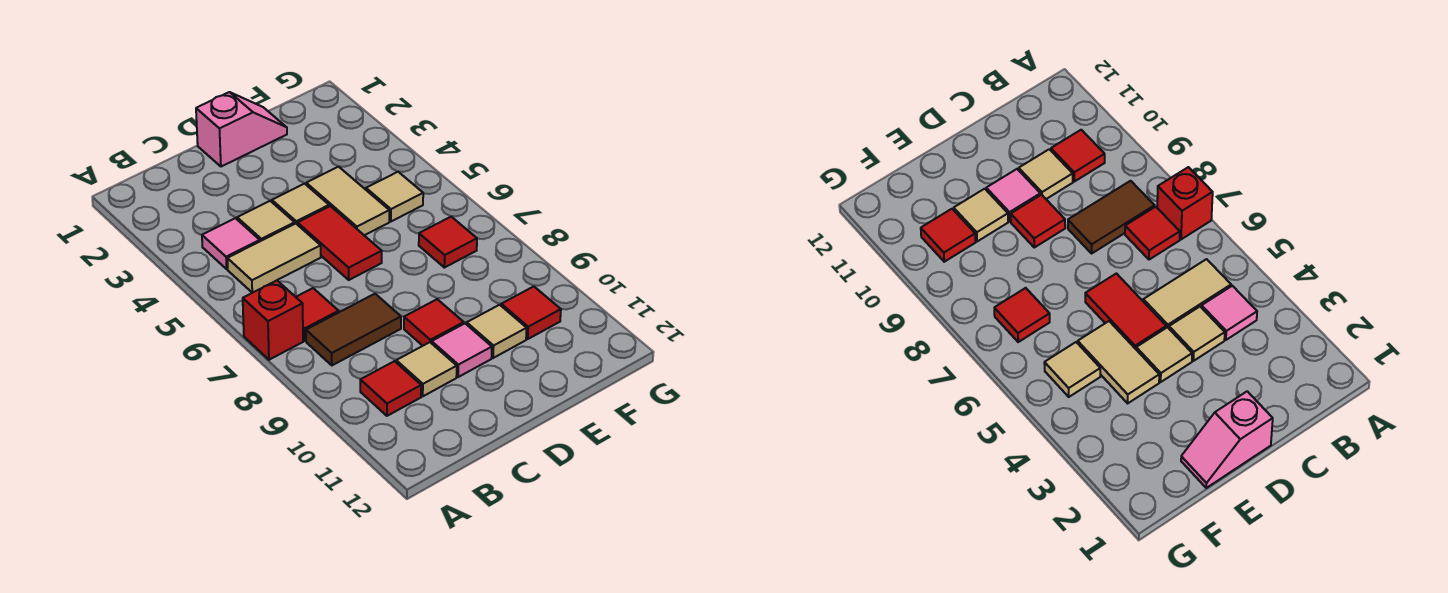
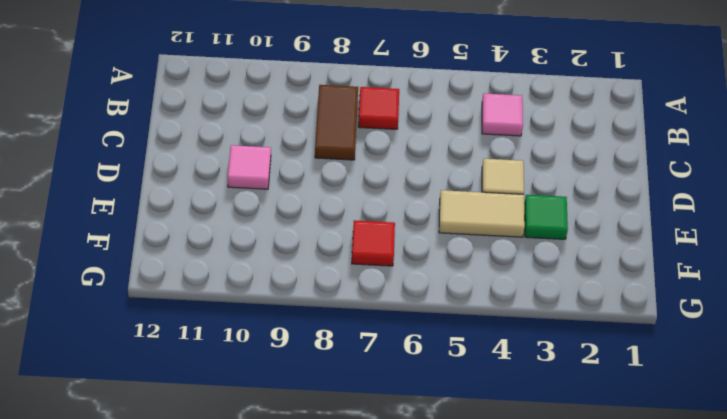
green tile E3 level 1 -> none
none -> red brick A7 level 1
none -> tan tile B5:C5 level 1
none -> red tile B10 level 1

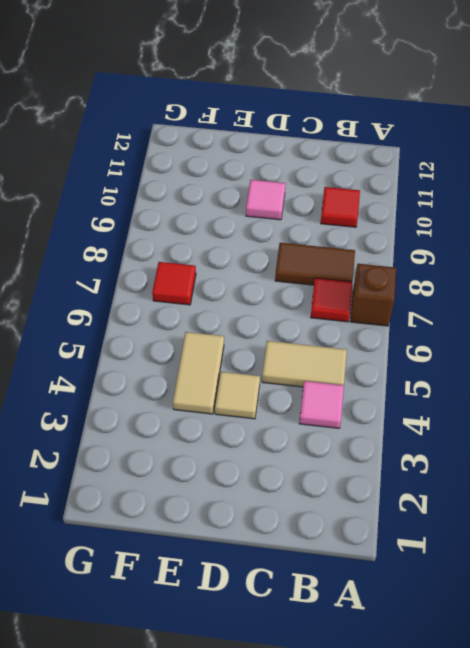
brown brick A7 level 1 -> red brick A7 level 1
none -> tan tile C4 level 1
none -> tan tile C10 level 1
none -> pink slope D1:E1 level 1 top D

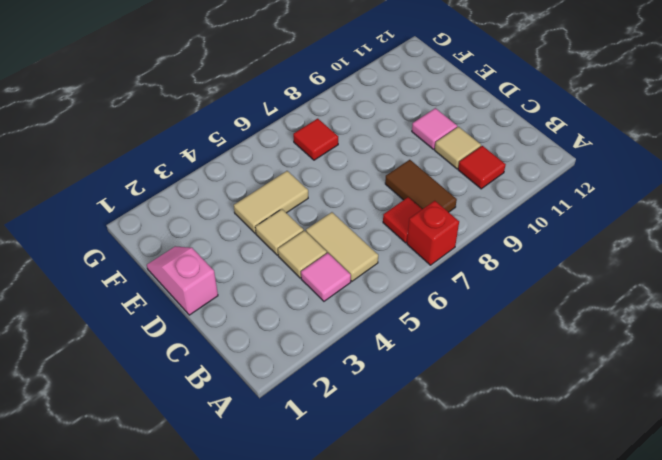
none -> red tile D5:D6 level 1
none -> red tile D9 level 1
none -> tan tile E10 level 1

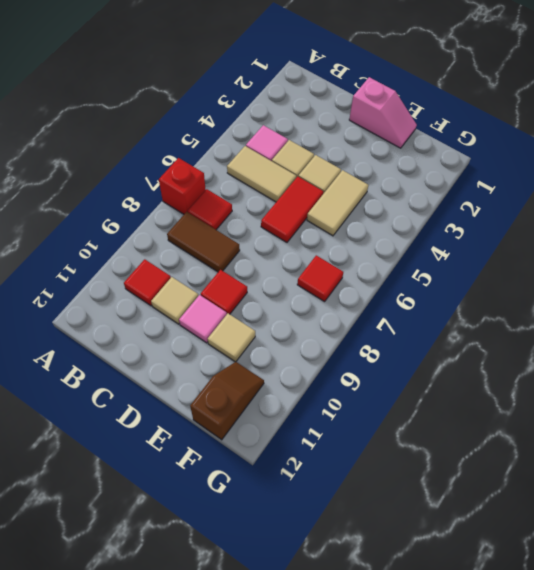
brown slope F11:F12 level 1 top 12 -> none
none -> tan tile F5 level 1
none -> red tile F10 level 1

